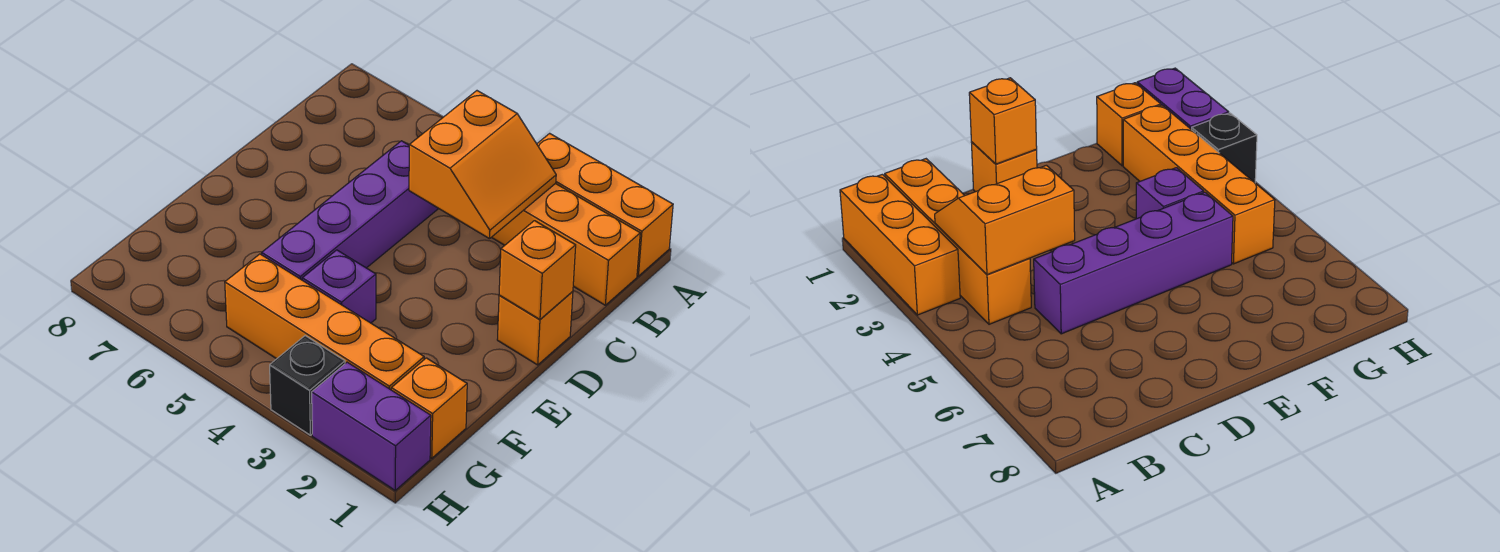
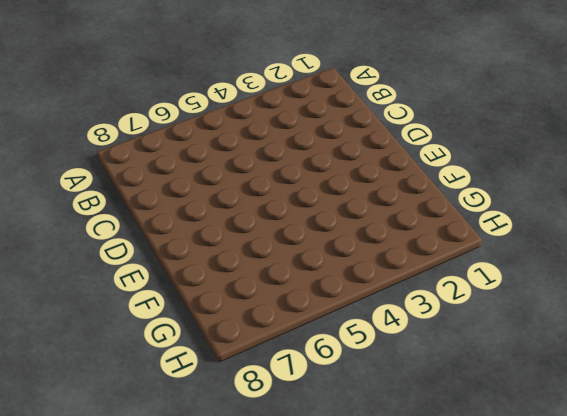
none -> orange brick A1:A3 level 1
none -> orange brick B1:B4 level 1

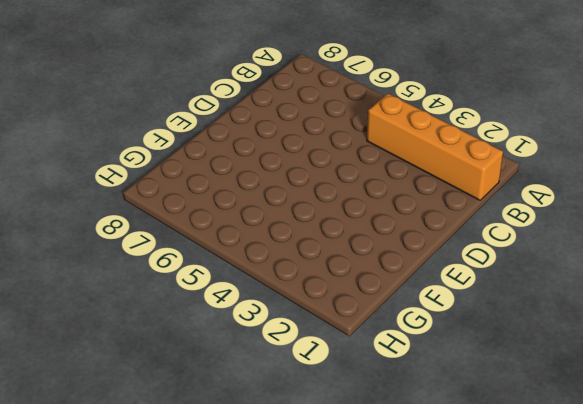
none -> orange brick A1:A3 level 1
none -> purple brick C5:F5 level 1

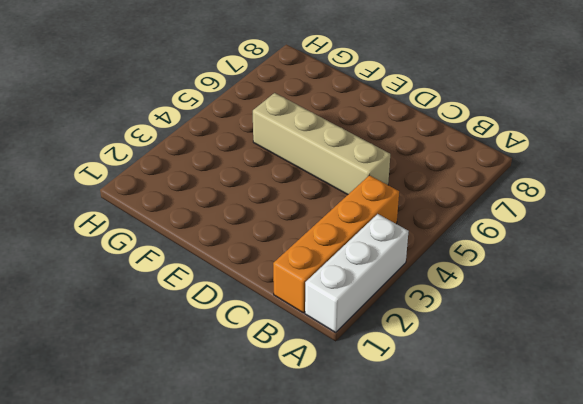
white brick A1:A3 level 1 -> orange brick A1:A3 level 1
tan brick C5:F5 level 1 -> purple brick C5:F5 level 1
none -> orange brick D1 level 1
none -> purple brick F4 level 1

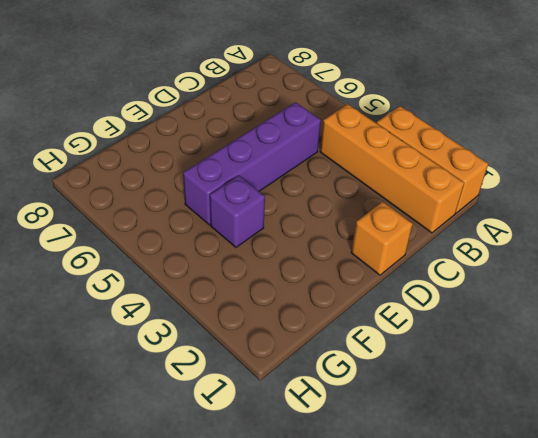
none -> orange brick G1 level 1
none -> orange brick G2:G5 level 1

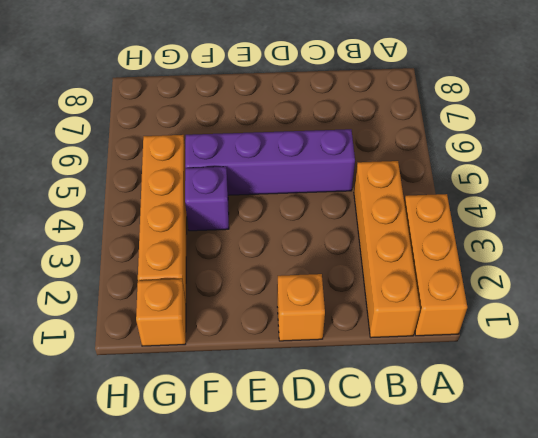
none -> purple brick H1:H2 level 1
none -> black brick H3 level 1

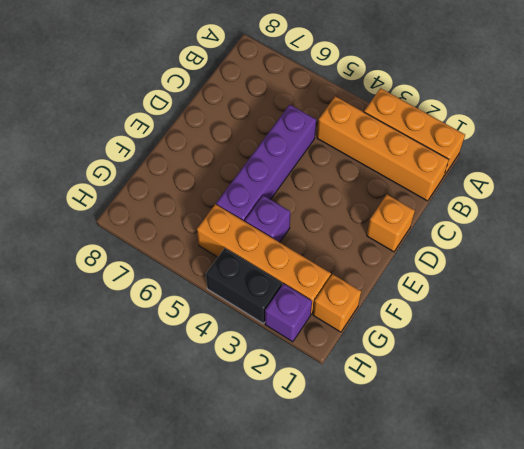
purple brick H2 level 1 -> purple brick H1:H2 level 1
black brick H3:H4 level 1 -> black brick H3 level 1
none -> orange slope B3:C4 level 2 top 4
none -> orange brick D1 level 2

